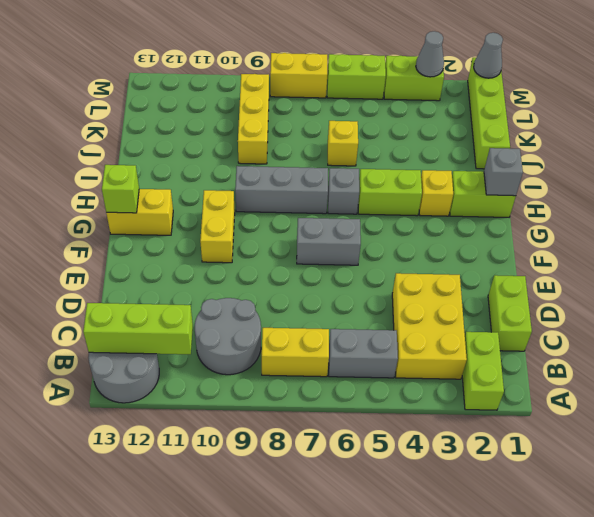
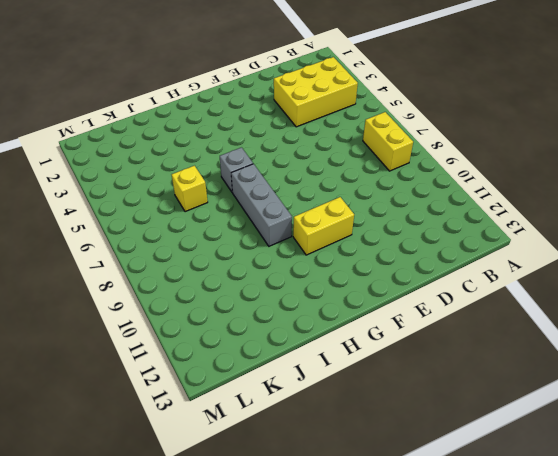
none -> lime brick A2:B2 level 1
none -> grey round brick A12:B13 level 1
none -> grey brick B5:B6 level 1

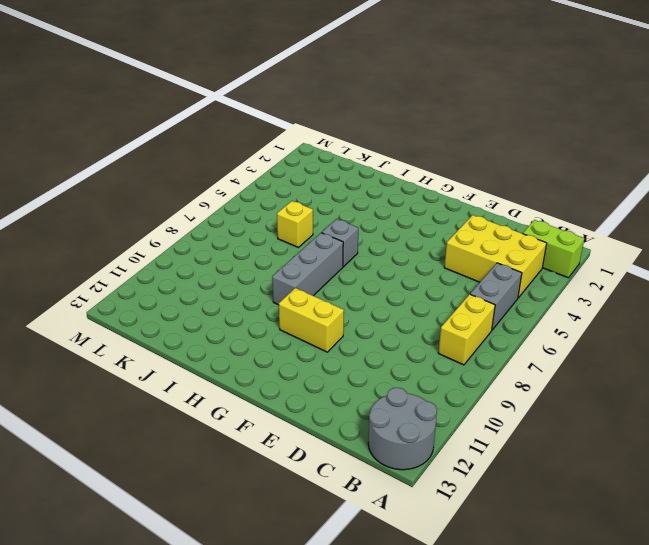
none -> grey round brick B9:C10 level 1
none -> lime brick C1:D1 level 1
none -> grey brick F6:F7 level 1

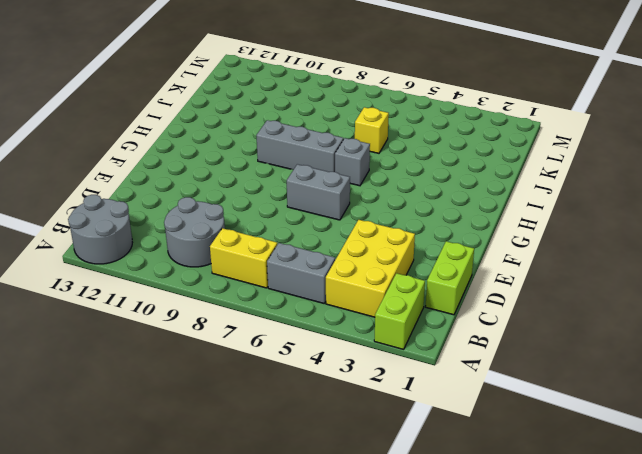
none -> yellow brick F10:G10 level 1
none -> yellow brick G12:G13 level 1
none -> lime brick H1:H2 level 1

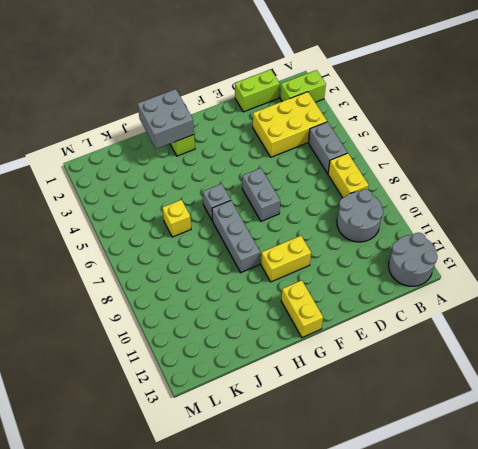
grey brick H1:I2 level 2 -> grey brick H1 level 2
none -> yellow brick H3 level 1
none -> lime brick H4:H5 level 1
none -> lime brick J1:M1 level 1

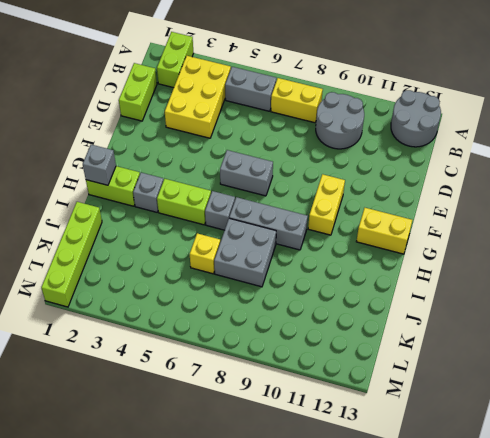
grey brick H3 level 1 -> yellow brick H3 level 1
grey brick I7:J8 level 1 -> none
none -> yellow brick J9:L9 level 1
none -> lime brick M3:M4 level 1
none -> lime brick M5:M6 level 1

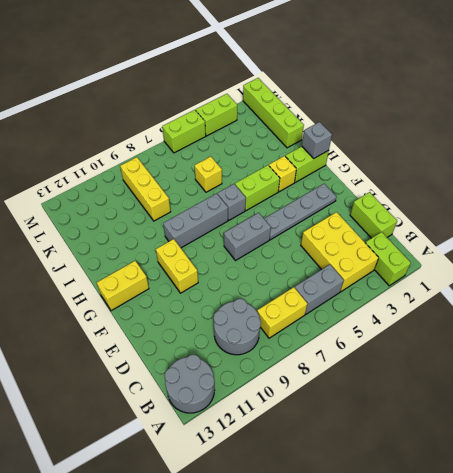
grey plate F2:F5 level 1 -> none
none -> yellow brick M7:M8 level 1
none -> lime brick B11:B13 level 2
none -> lime brick G13 level 2

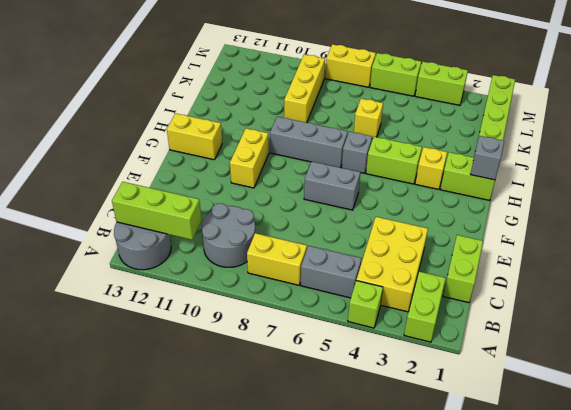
lime brick A4 level 1 -> lime brick G13 level 2
none -> grey cone M1 level 2
none -> grey cone M3 level 2

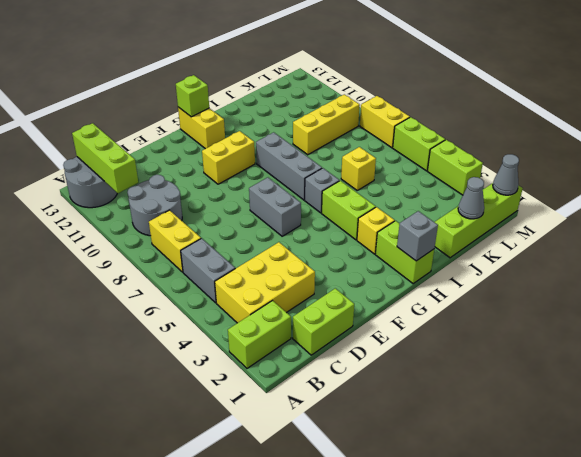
grey cone K1 level 2 -> grey cone M3 level 2

